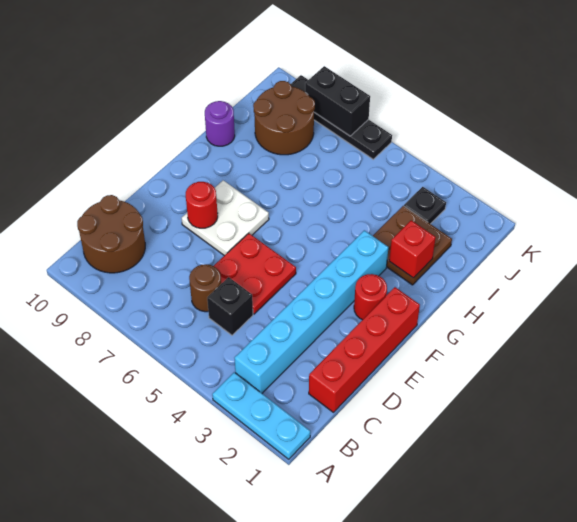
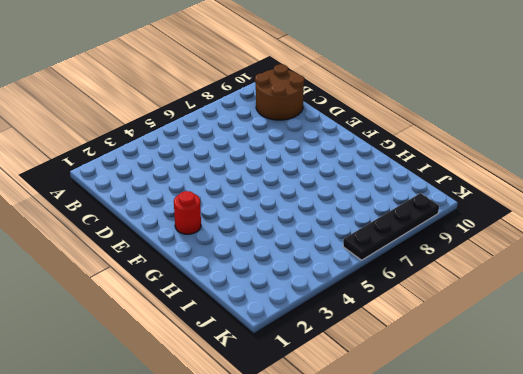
none -> cyan plate A1:A3 level 1
none -> cyan brick B3:G3 level 1
none -> red brick C1:F1 level 1

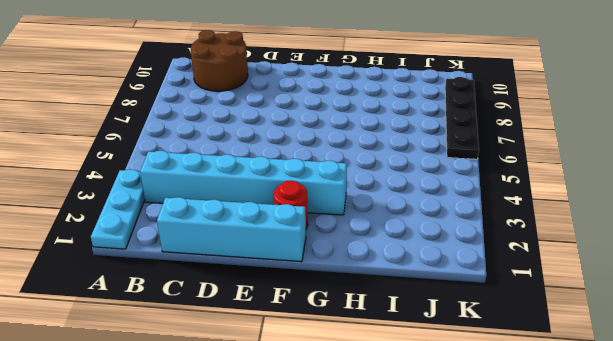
cyan brick C1:F1 level 1 -> red brick C1:F1 level 1
none -> black brick C5 level 1
none -> brown round brick C6 level 1
none -> red plate D5:E6 level 1

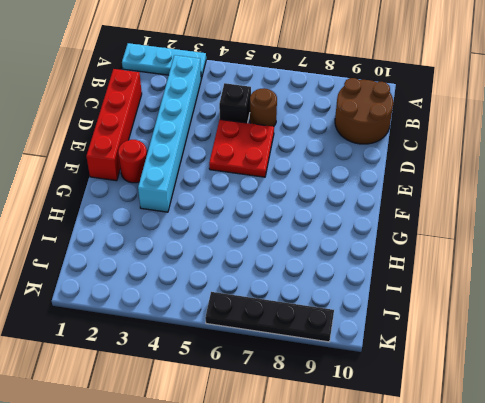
none -> white plate E7:F8 level 1
none -> brown plate H2:I3 level 1
none -> purple round brick H10 level 1

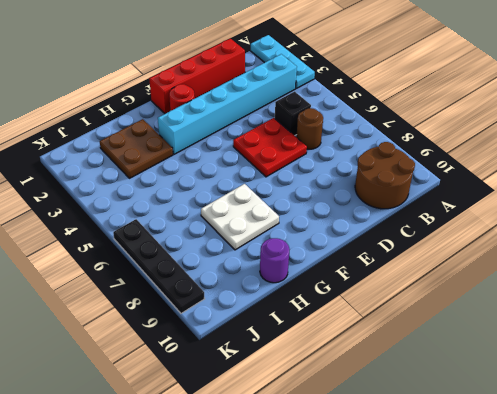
white plate G7:H8 level 1 -> white plate E7:F8 level 1
none -> brown round brick I8:J9 level 1
none -> black plate J3 level 1
none -> red round brick E8 level 2

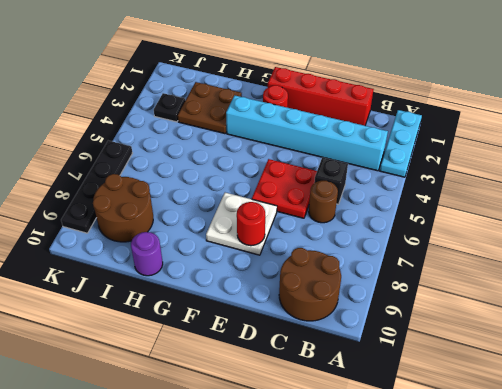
none -> red brick H2 level 2
none -> black brick K7:K8 level 2

